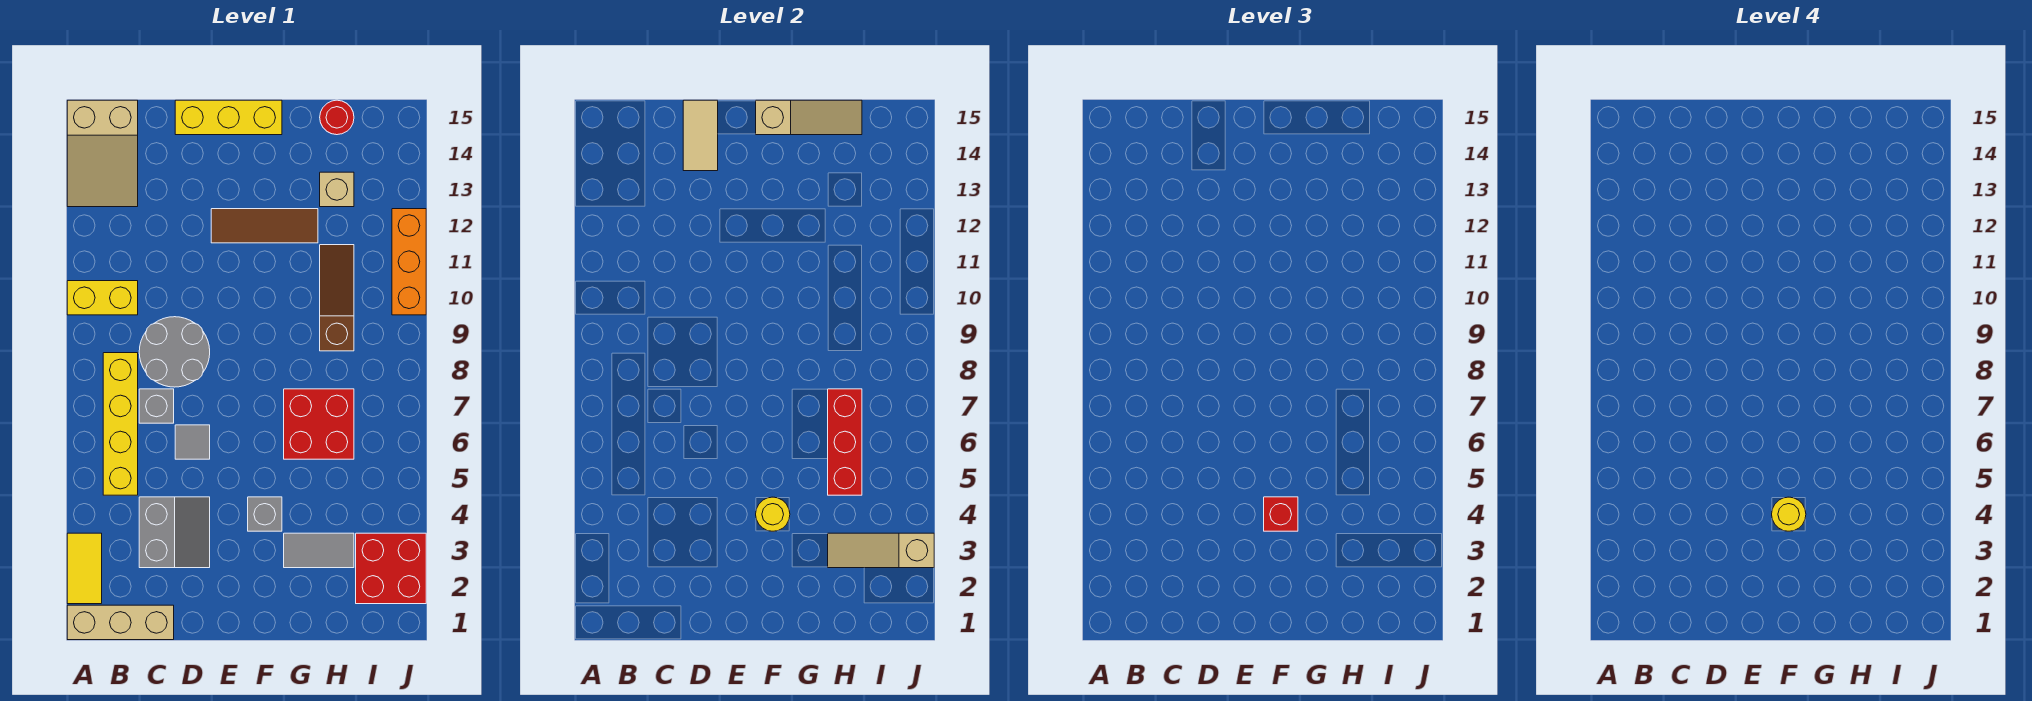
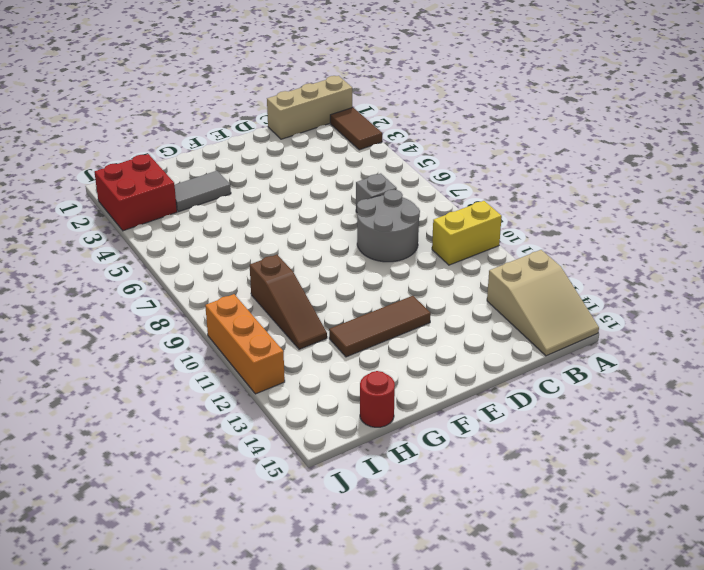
brown tile A2:A3 level 1 -> yellow tile A2:A3 level 1
tan slope A13:B15 level 1 top 13 -> tan slope A13:B15 level 1 top 15
none -> yellow brick B5:B8 level 1
none -> grey slope C3:D4 level 1 top C
none -> grey tile D6 level 1

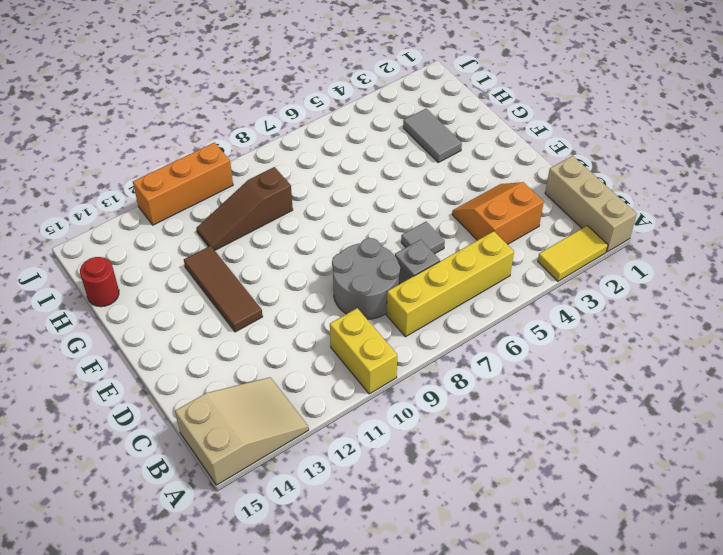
orange slope C3:D4 level 1 top C -> grey slope C3:D4 level 1 top C
none -> yellow brick D15:F15 level 1
none -> grey brick F4 level 1
none -> red brick G6:H7 level 1

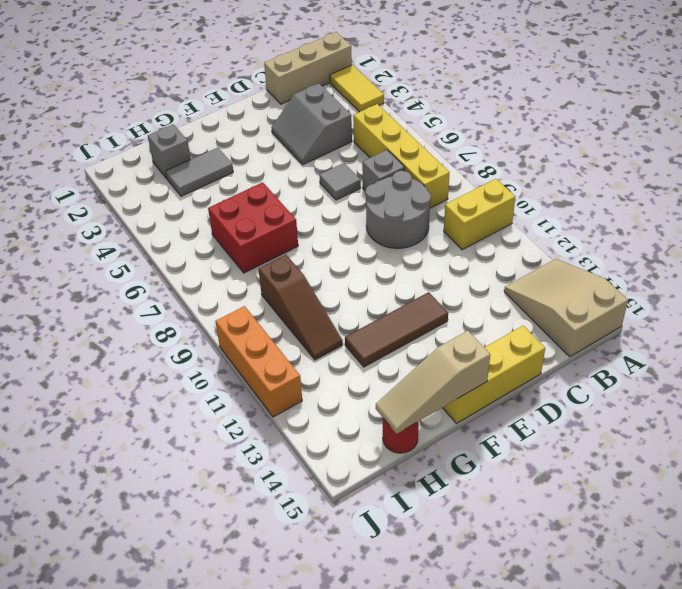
grey brick H2 level 1 -> grey brick F4 level 1
none -> tan brick H13 level 1
none -> red brick I2:J3 level 1
none -> tan tile D14:D15 level 2

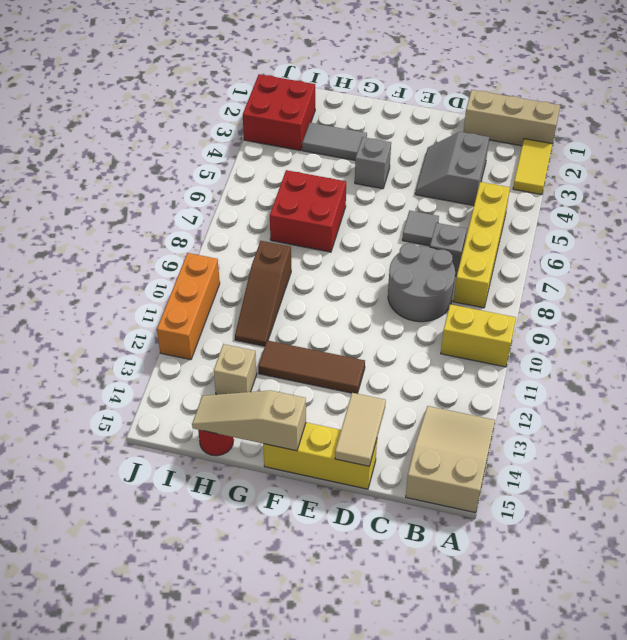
none -> yellow round brick F4 level 2
none -> tan slope H3:J3 level 2 top J
none -> red brick H5:H7 level 2

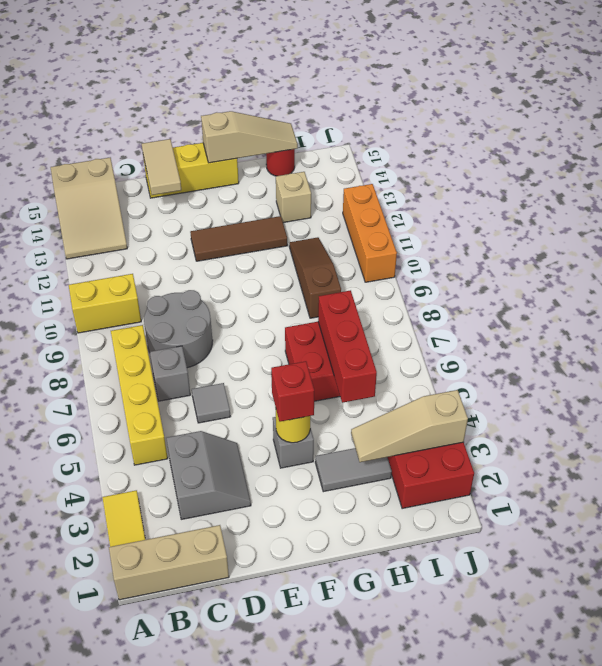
none -> yellow round brick F4 level 4

